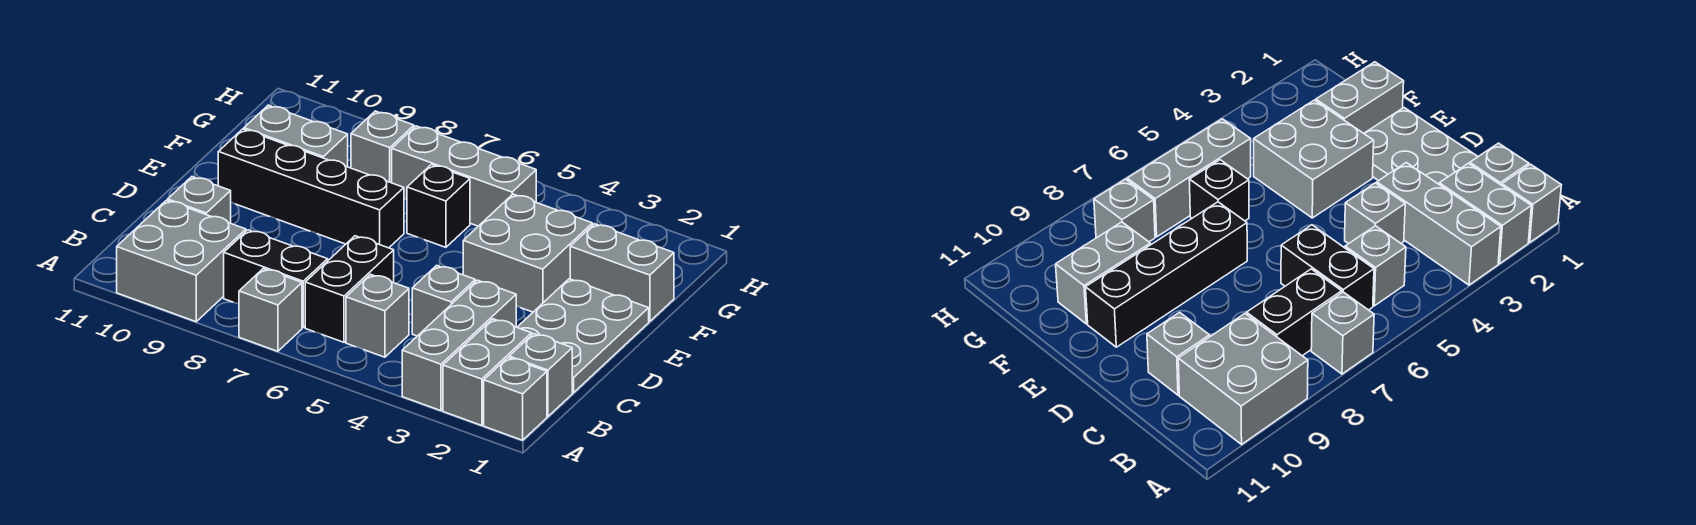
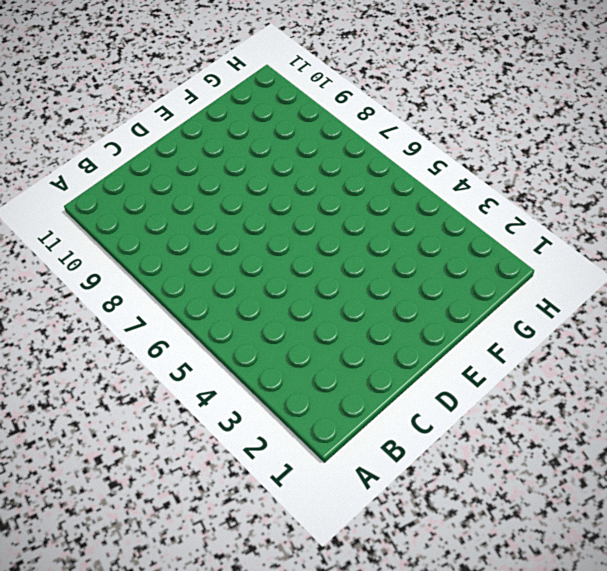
none -> grey brick A1 level 1
none -> grey brick A2:B2 level 1
none -> grey brick A3:C3 level 1

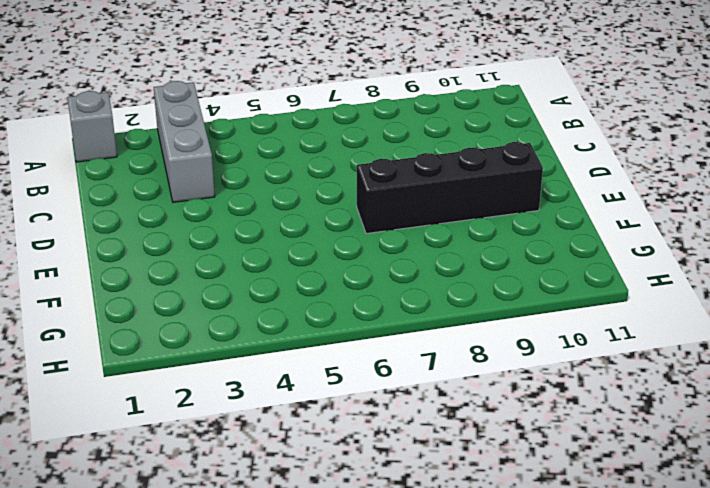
none -> grey brick A2:B2 level 1
none -> grey brick A7 level 1
none -> grey brick A9:B10 level 1

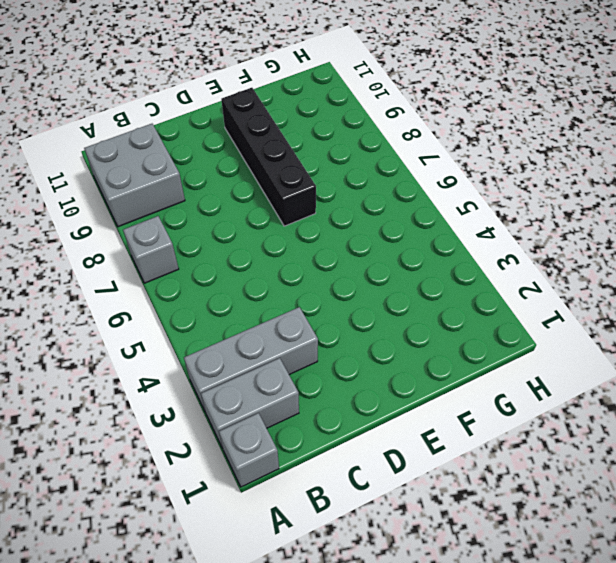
none -> grey brick B1 level 1
none -> grey brick B5 level 1
none -> black brick B6:C6 level 1

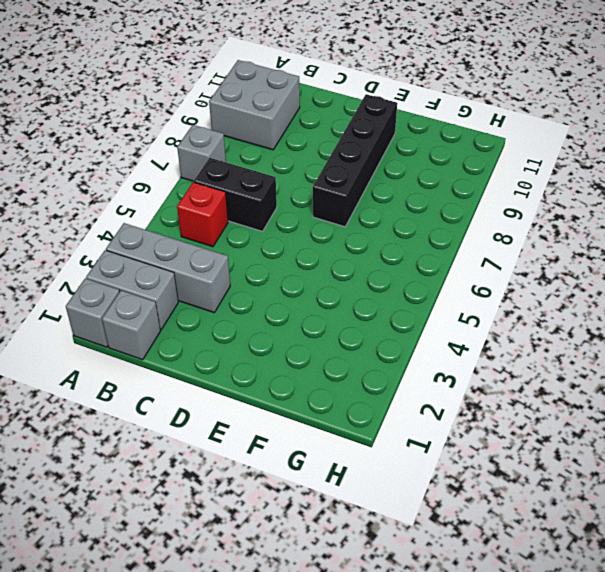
red brick B5 level 1 -> grey brick B5 level 1
none -> black brick B7:B8 level 1
none -> grey plate C1:E2 level 1
none -> grey brick C4 level 1

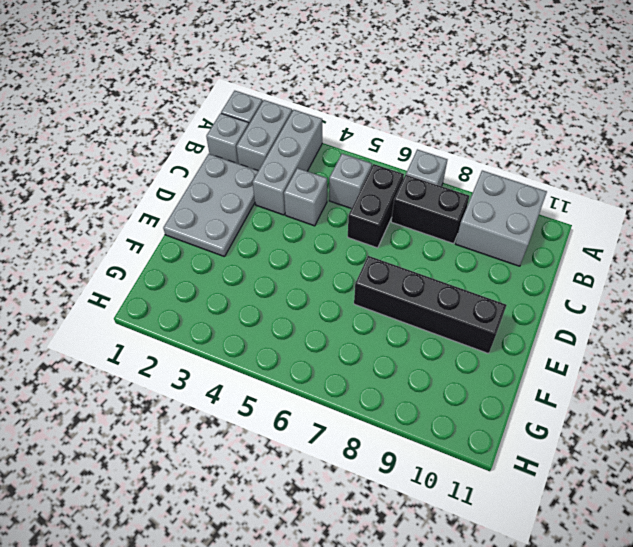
none -> grey brick C10 level 1
none -> grey brick E3:F4 level 1
none -> grey brick F1:F2 level 1

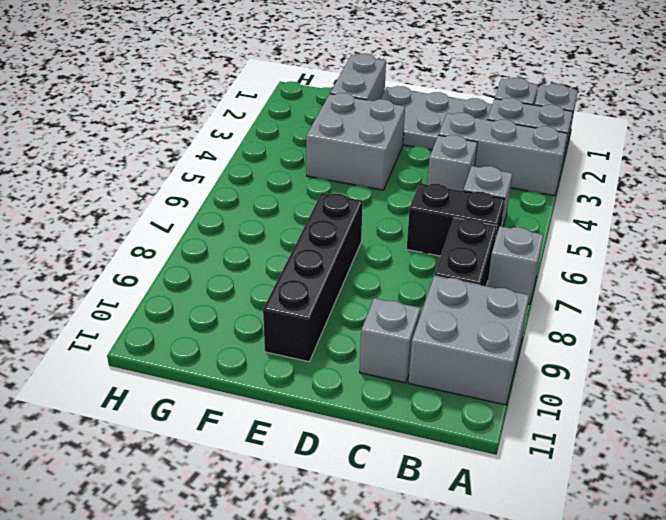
none -> black brick F6 level 1
none -> grey brick F9:F10 level 1
none -> grey brick G5:G7 level 1

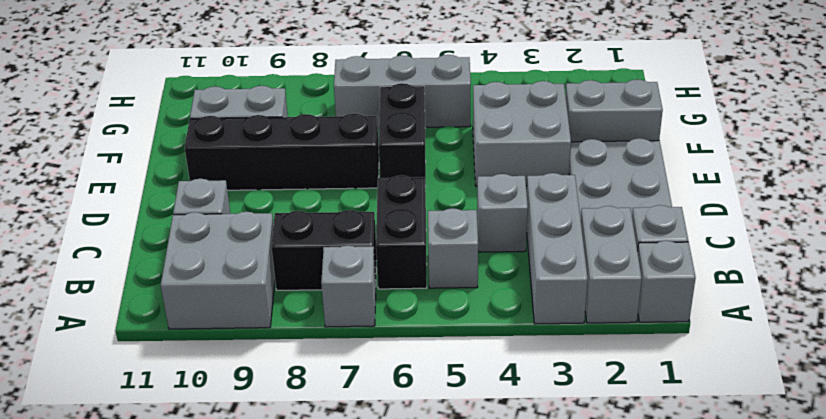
black brick E6:F6 level 1 -> black brick F6 level 1
none -> grey brick G8 level 1

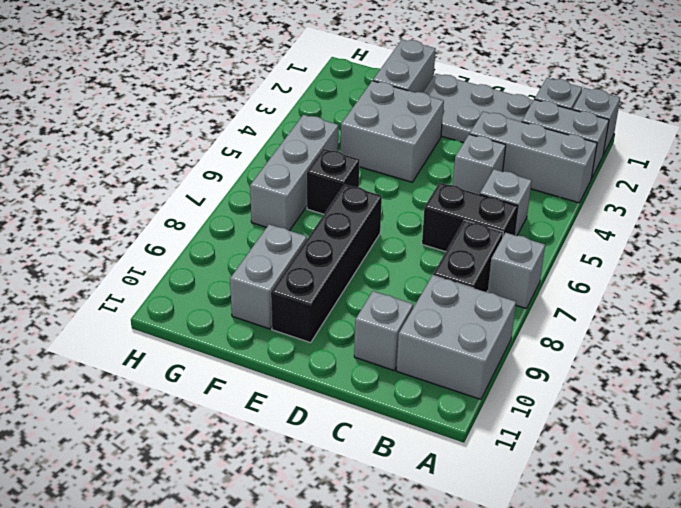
none -> grey brick G8 level 1

